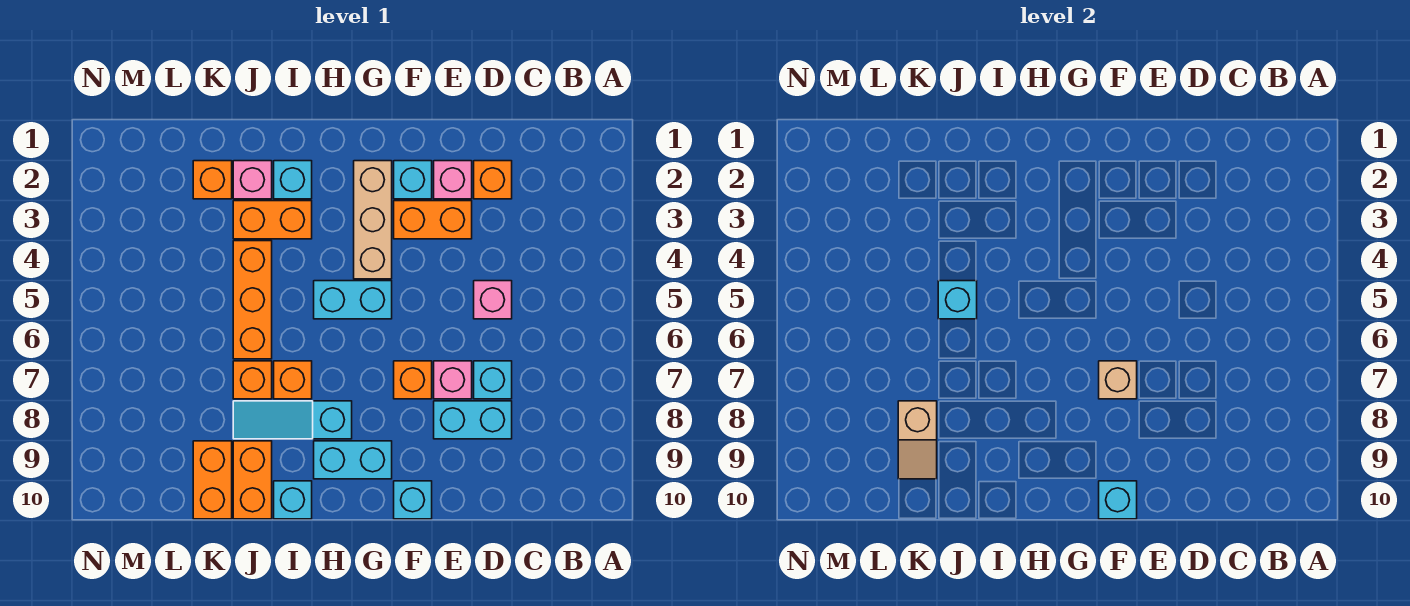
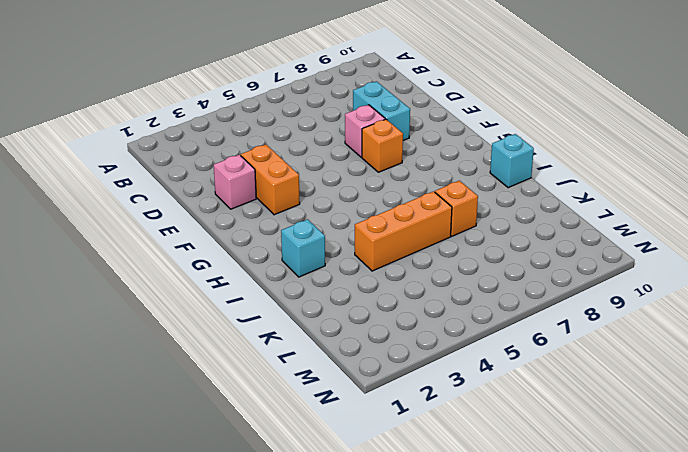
none -> orange brick D2 level 1
none -> pink brick D5 level 1
none -> cyan brick D7 level 1

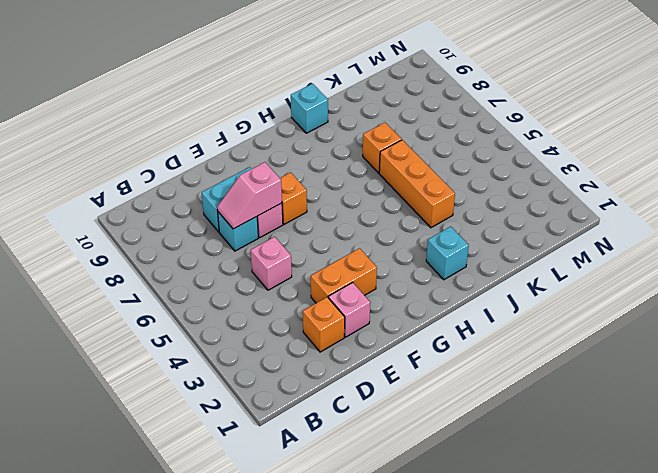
pink slope D7:E7 level 2 top E -> none
none -> cyan brick F2 level 1
none -> cyan brick F10 level 1
none -> tan brick G2:G4 level 1

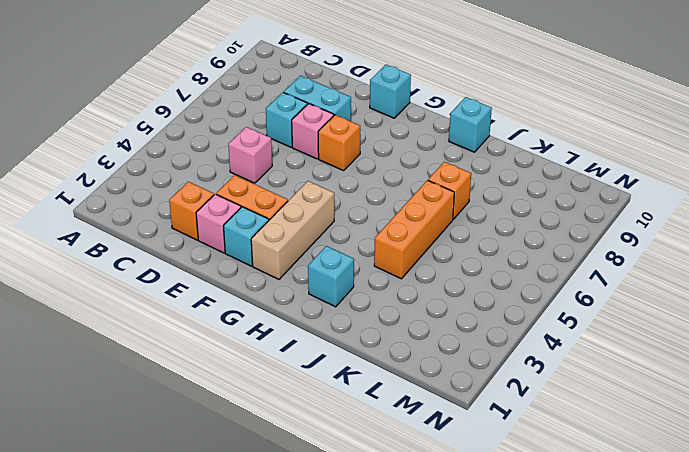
none -> cyan brick G5:H5 level 1
none -> cyan brick G9:H9 level 1
none -> cyan slope H8:J8 level 1 top H

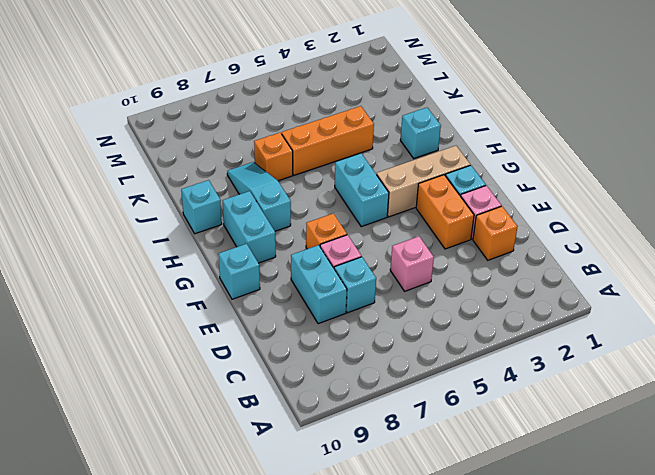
none -> orange brick I3:J3 level 1
none -> orange brick I7 level 1
none -> pink brick J2 level 1

